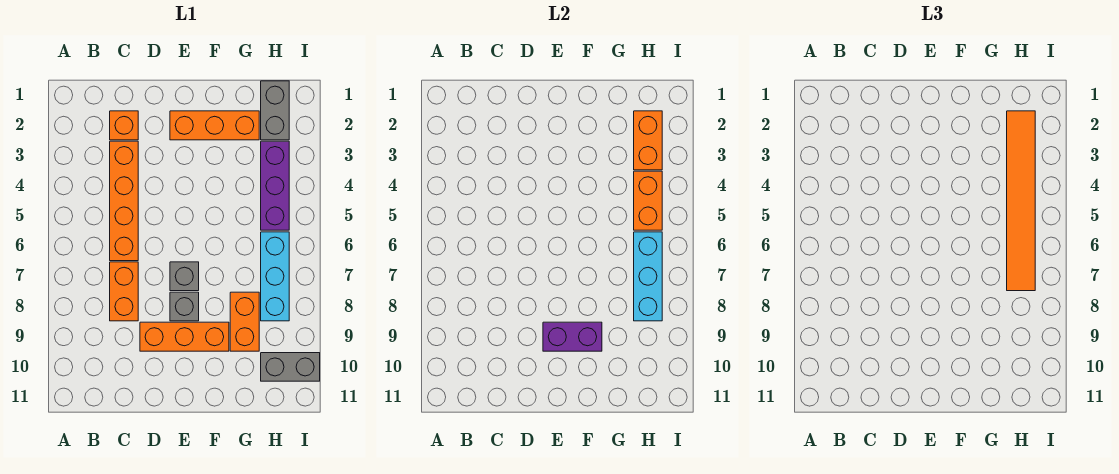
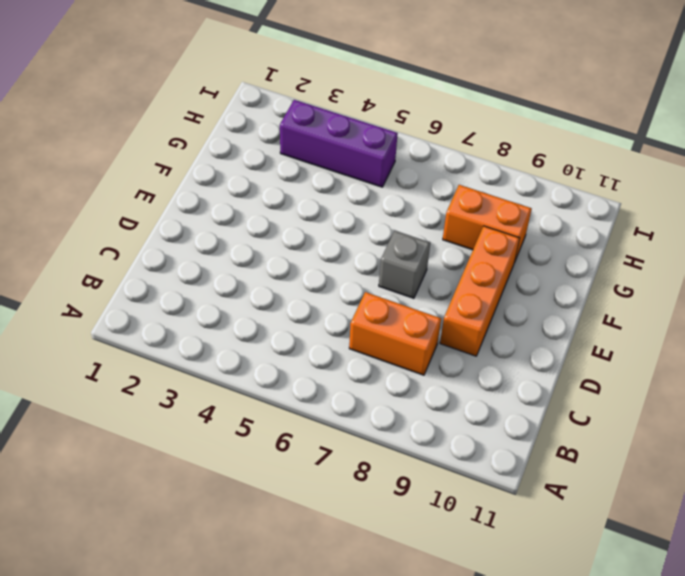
none -> orange brick C2 level 1
none -> orange brick C3:C6 level 1
none -> orange brick E2:G2 level 1

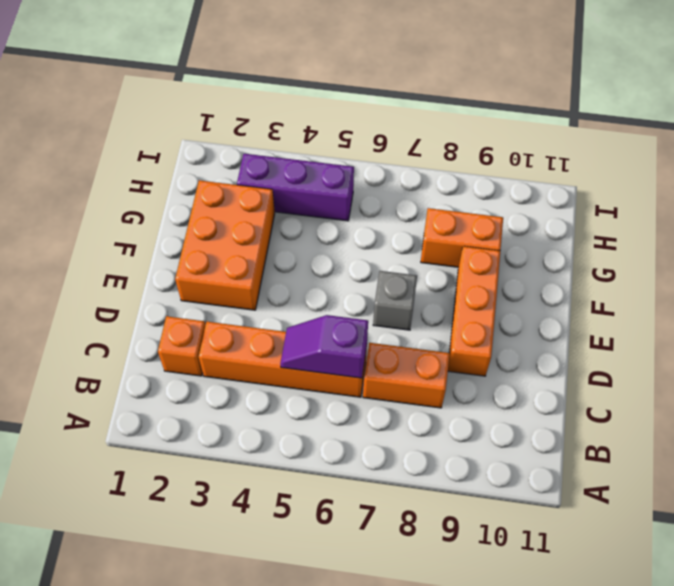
purple slope C5:C6 level 2 top 6 -> none
orange brick E2:G3 level 1 -> orange brick E2:G2 level 1
none -> grey brick E8 level 1
none -> grey brick H1:H2 level 1
none -> cyan brick H6:H8 level 1

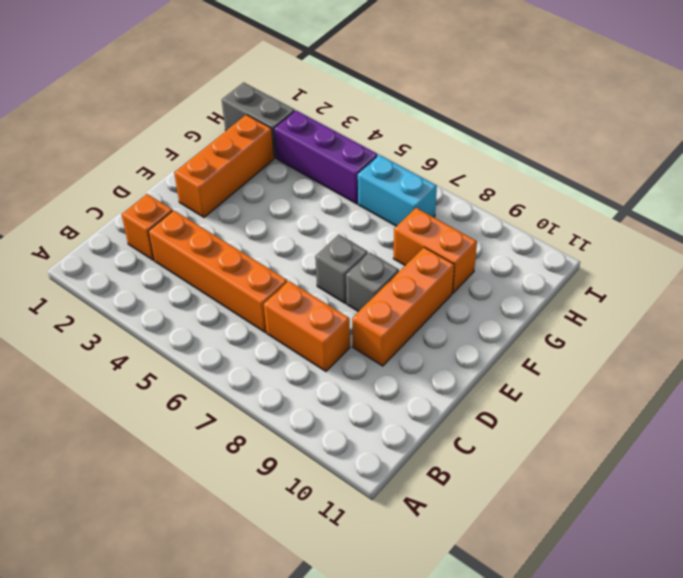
cyan brick H6:H7 level 1 -> cyan brick H6:H8 level 1
none -> grey brick H10:I10 level 1
none -> purple brick E9:F9 level 2
none -> orange brick H2:H3 level 2

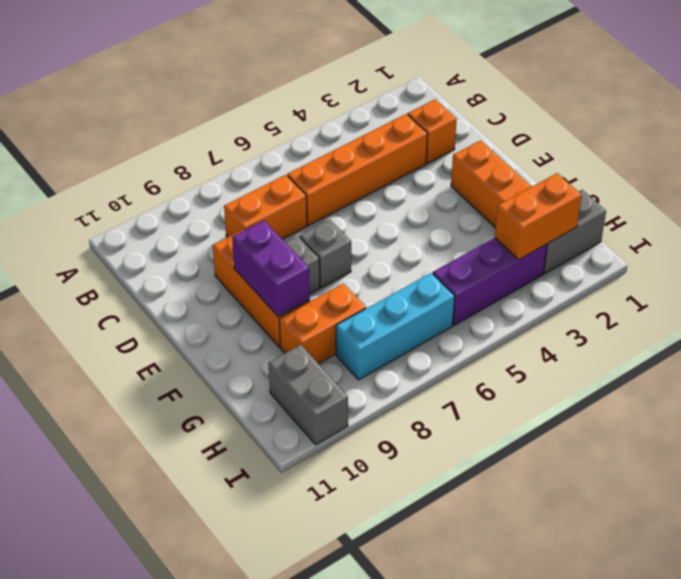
none -> orange brick H4:H5 level 2
none -> cyan brick H6:H8 level 2
none -> orange tile H2:H7 level 3

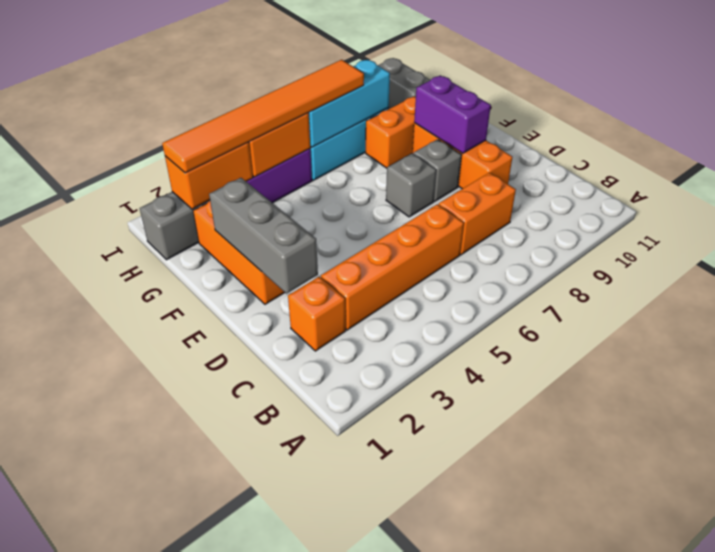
grey brick D2:F2 level 2 -> none

